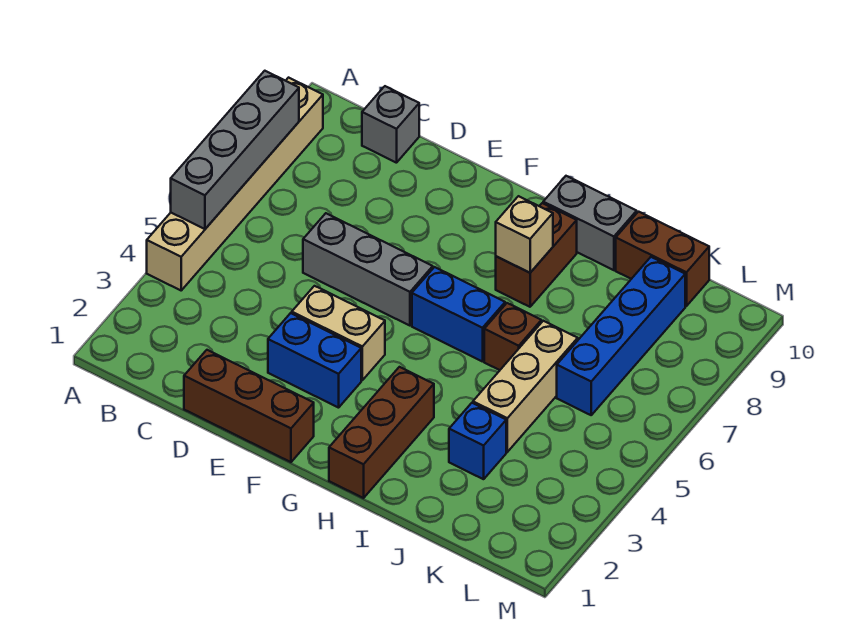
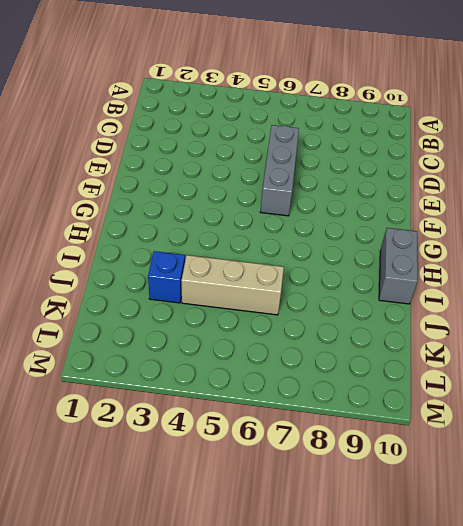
none -> tan brick A4:A9 level 1
none -> grey brick C10 level 1
none -> brown brick D1:F1 level 1

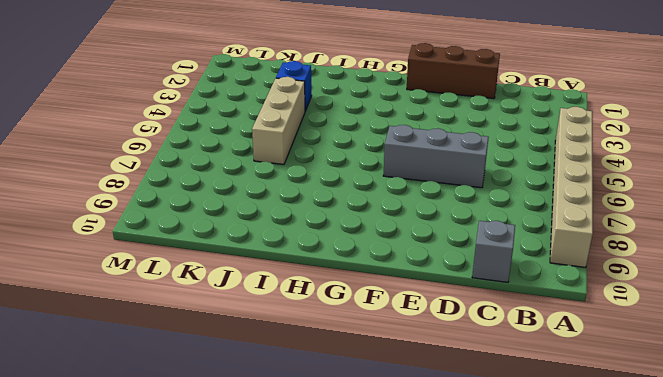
none -> blue brick E3:F3 level 1
none -> tan brick E4:F4 level 1
none -> blue brick G6:H6 level 1

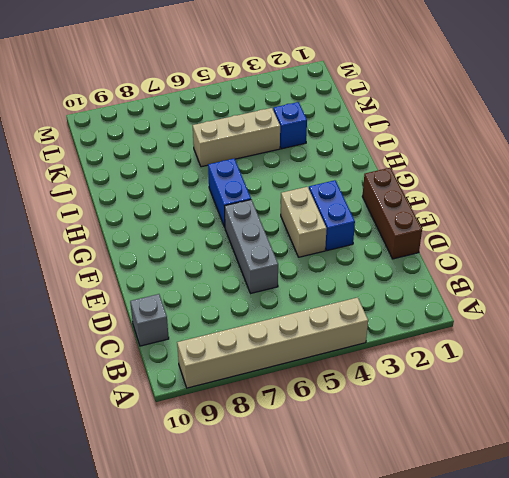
none -> brown brick H1:H3 level 1
none -> brown brick H8:H9 level 1
none -> grey brick H10:I10 level 1

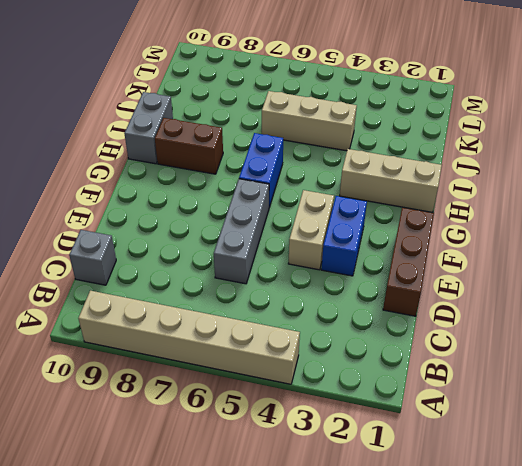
tan brick H1:H3 level 1 -> brown brick H1:H3 level 1
none -> brown brick I6 level 1
none -> blue brick J3 level 1
none -> brown brick J10:K10 level 1

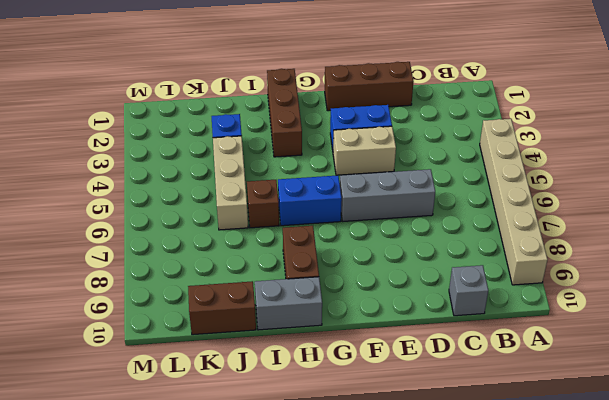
none -> blue brick K6:K9 level 1
none -> grey brick A5:A8 level 2
none -> tan brick H8 level 2

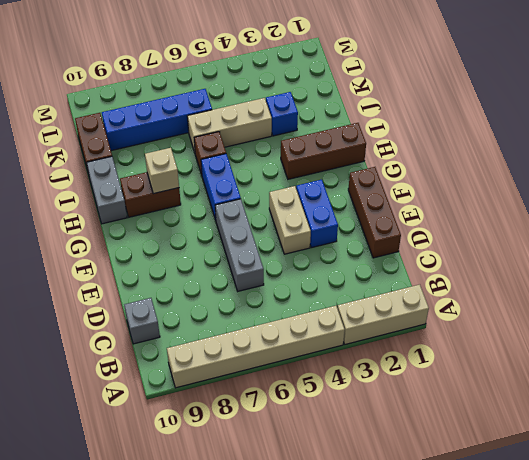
tan brick A1:A3 level 1 -> none
none -> grey brick A5:A8 level 2

